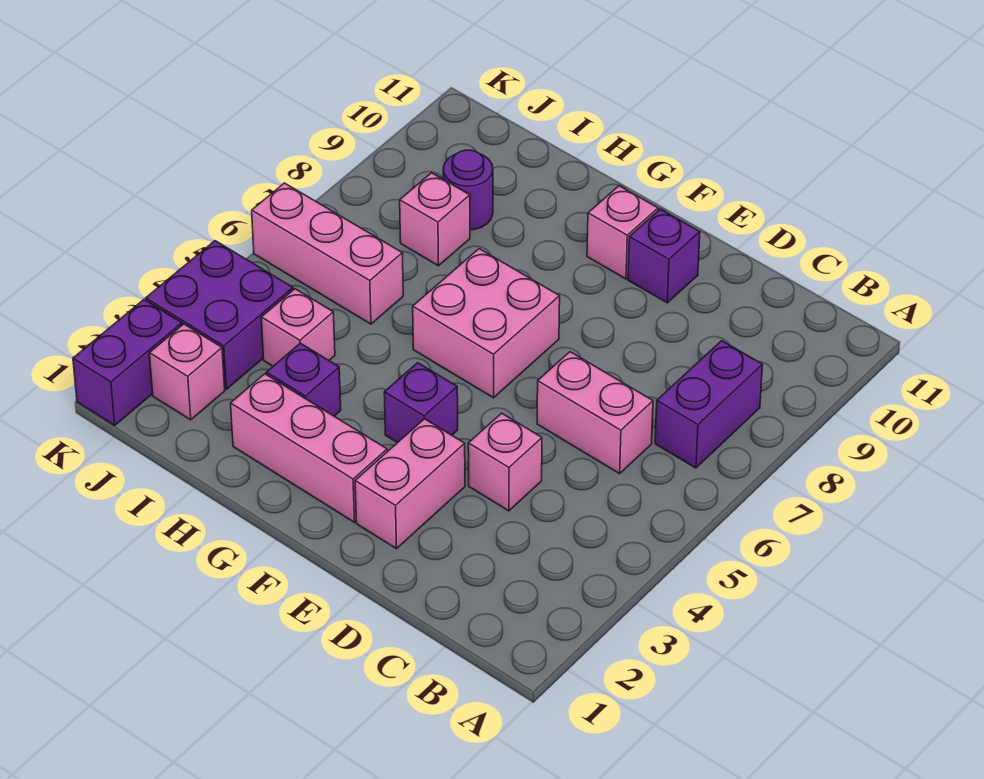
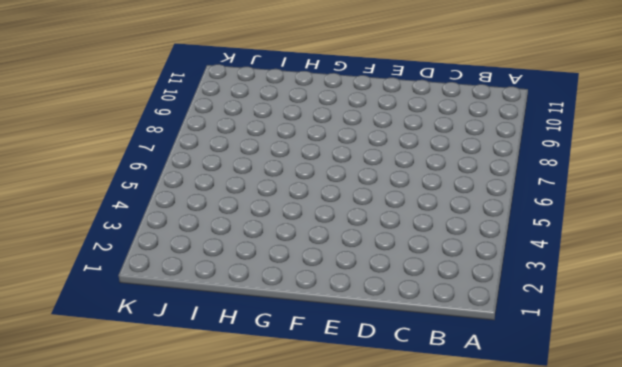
none -> purple brick B7:B8 level 1
none -> pink brick C6:D6 level 1
none -> pink brick D4 level 1

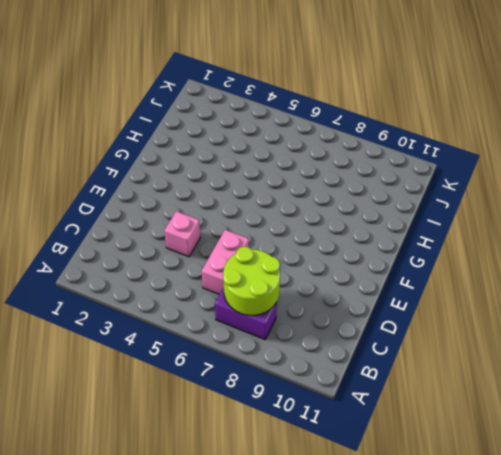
lime round brick B7:C8 level 2 -> none
none -> pink brick E2:E3 level 1
none -> purple brick E10 level 1
none -> pink brick F2:H2 level 1

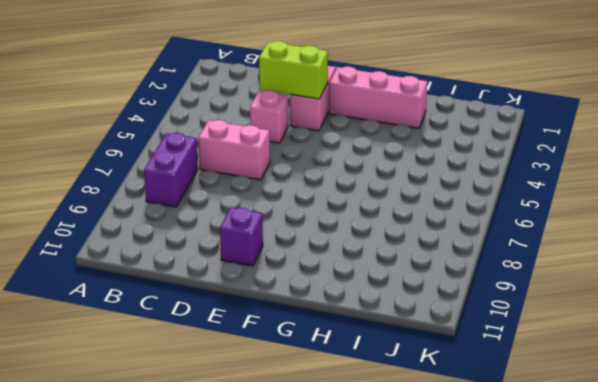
lime brick D3:E3 level 2 -> none
none -> purple brick F4 level 1
none -> pink brick F6:G7 level 1
none -> pink brick F10 level 1

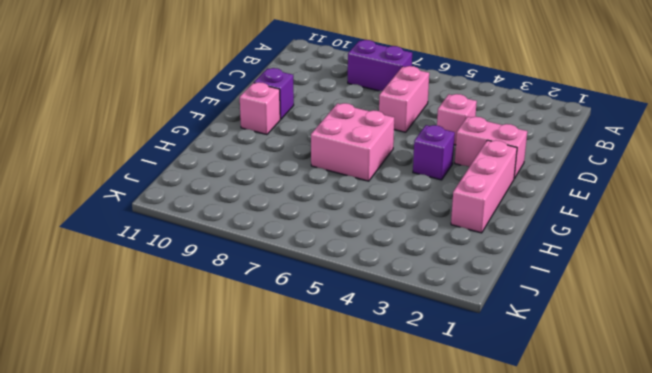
none -> purple brick H3 level 1
none -> pink brick I4 level 1
none -> pink brick I6:K6 level 1

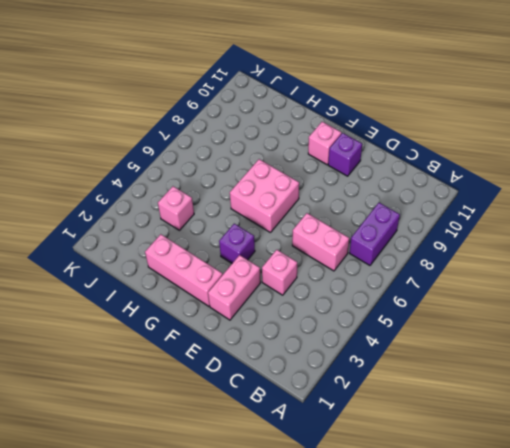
none -> purple brick H3 level 1
none -> pink brick I6:K6 level 1
none -> pink brick I8 level 1

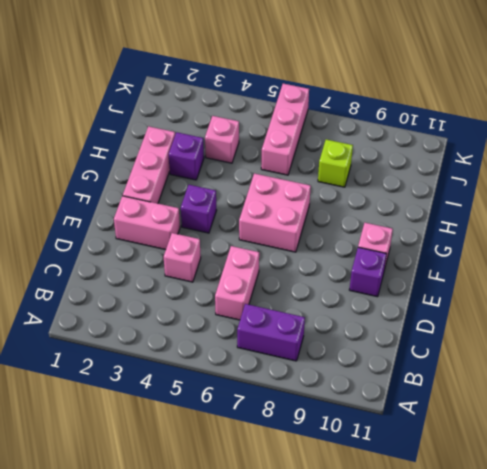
lime brick I8 level 1 -> pink brick I8 level 1
none -> purple round brick I9 level 1
none -> pink brick J2 level 1
none -> purple brick J3:K4 level 1

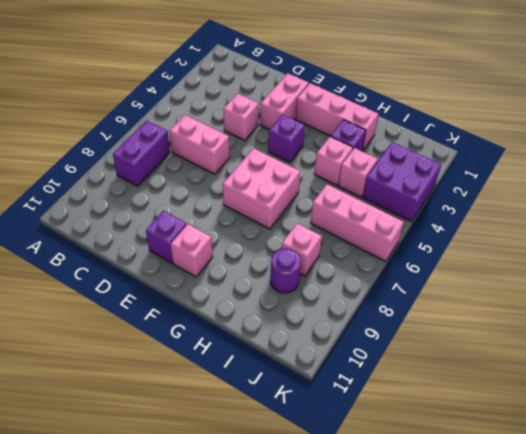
pink brick H4 level 1 -> pink brick J2 level 1
none -> purple brick K1:K2 level 1

